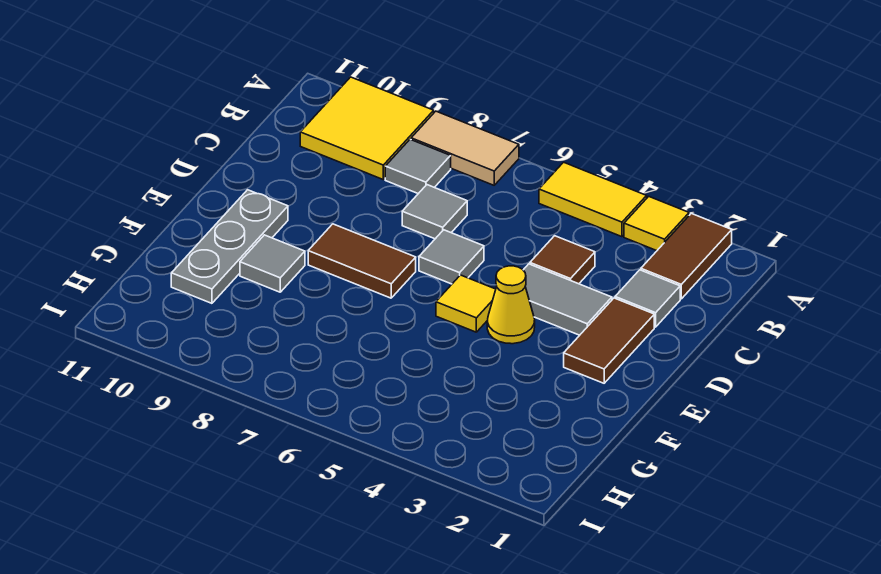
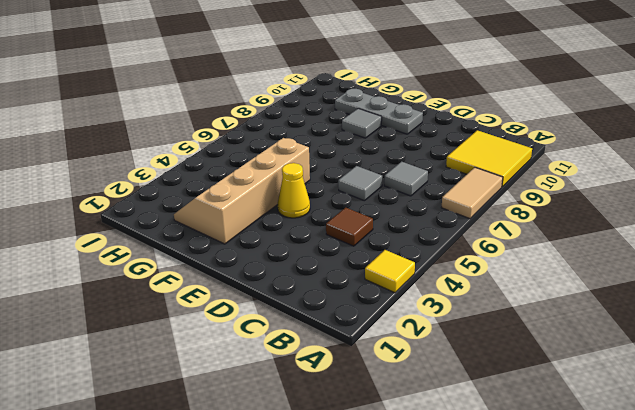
tan slope F2:G5 level 1 top F -> none
none -> brown tile A2:B2 level 1
none -> yellow tile A4:A5 level 1
none -> grey tile B8 level 1

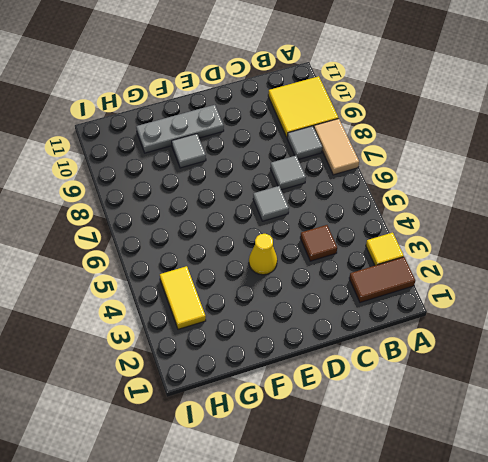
yellow tile H3:H4 level 1 -> yellow tile A4:A5 level 1
none -> grey tile C2 level 1
none -> brown tile D2:E2 level 1
none -> grey tile D3:D4 level 1

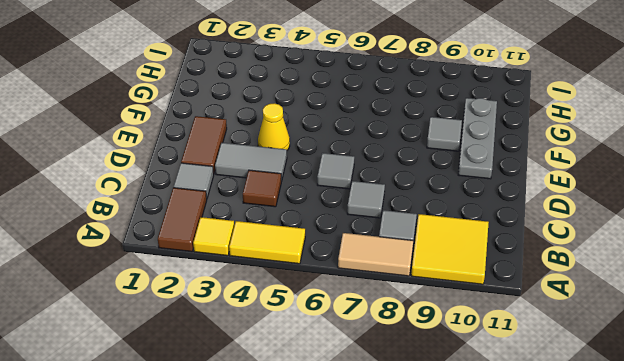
none -> yellow tile E5 level 1
none -> brown tile E7:E8 level 1

